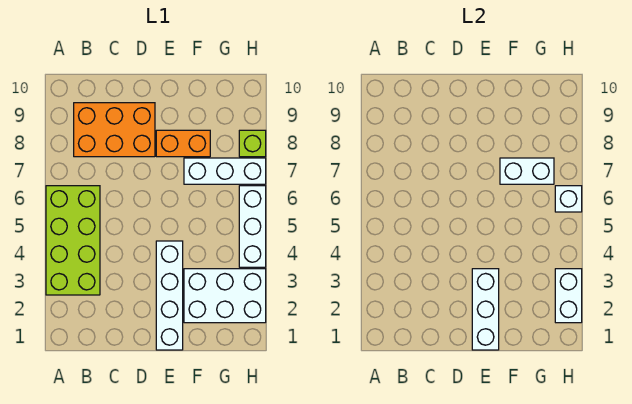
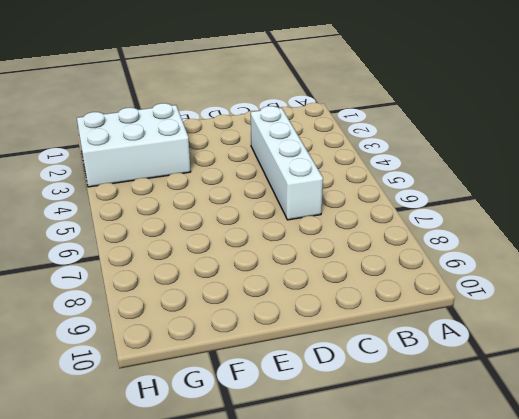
white brick C3:C6 level 1 -> white brick E1:E4 level 1
none -> lime brick A3:B6 level 1
none -> orange brick B8:D9 level 1
none -> orange brick E8:F8 level 1

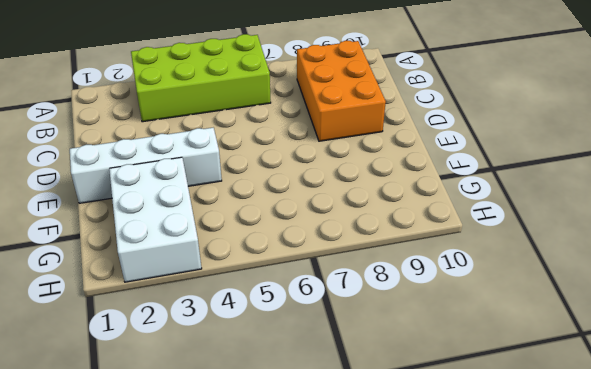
none -> orange brick E8:F8 level 1
none -> white brick F7:H7 level 1
none -> white brick H4:H6 level 1

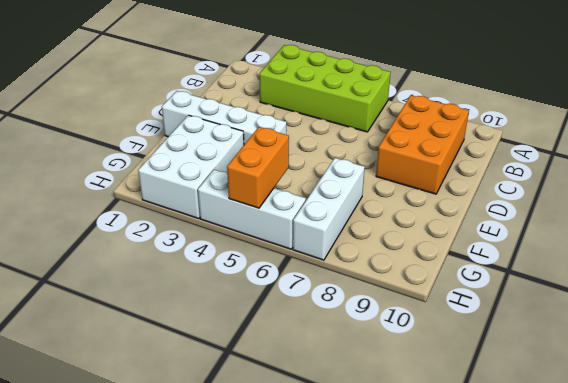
orange brick G5:H5 level 2 -> orange brick E8:F8 level 1
none -> lime brick H8 level 1
none -> white brick E1:E3 level 2
none -> white brick F7:G7 level 2

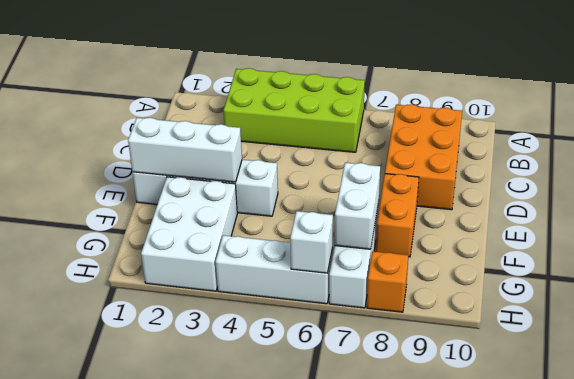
orange brick H8 level 1 -> lime brick H8 level 1
none -> white brick H2:H3 level 2

